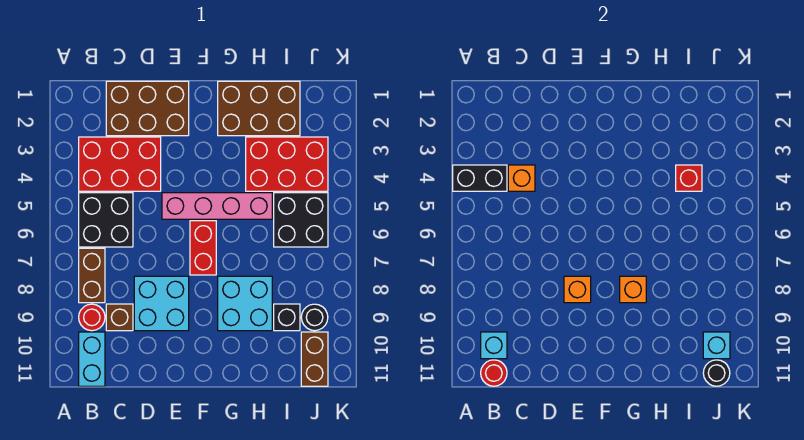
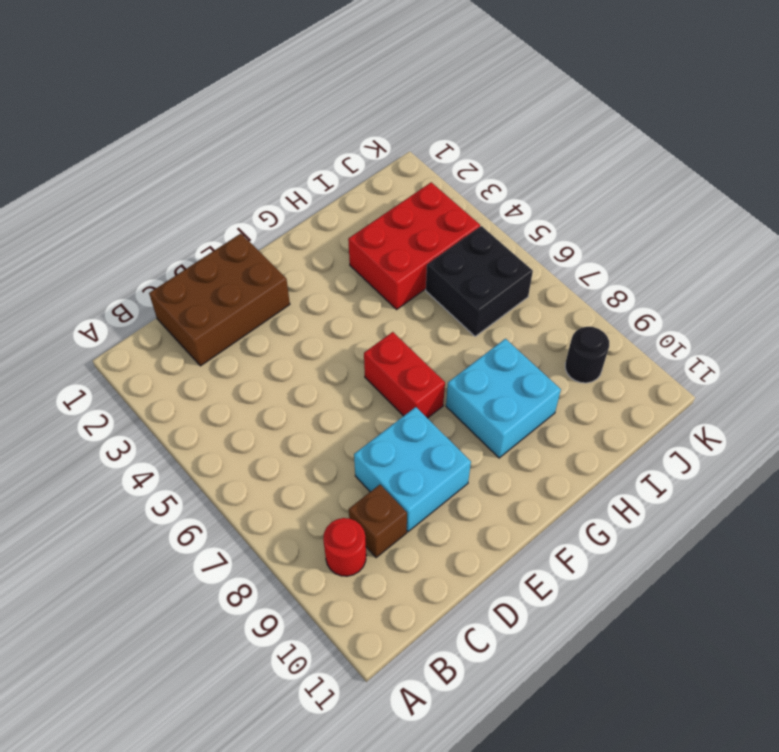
none -> red brick B3:D4 level 1
none -> black brick B5:C6 level 1
none -> brown brick B7:B8 level 1

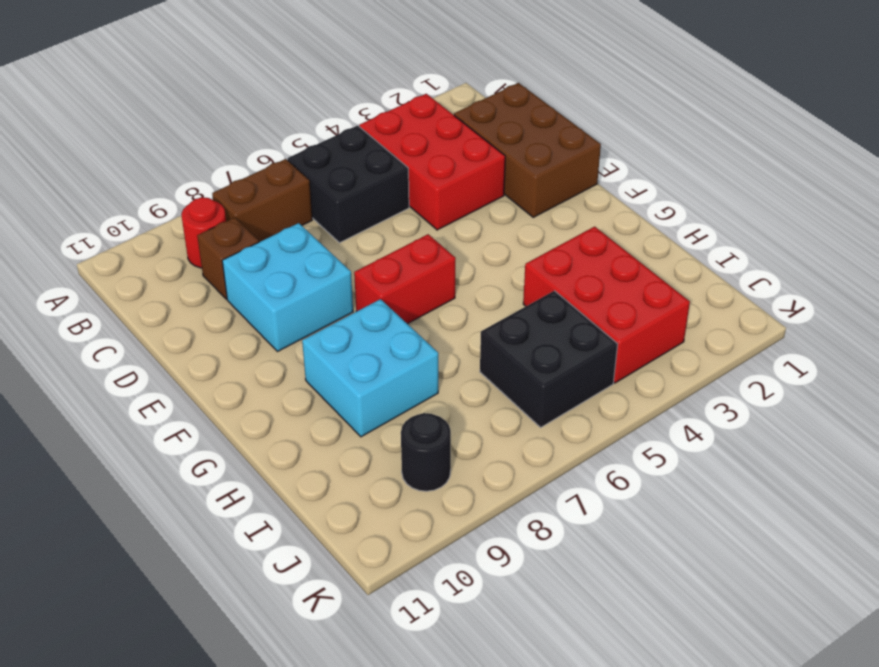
none -> cyan brick B10:B11 level 1
none -> pink brick E5:H5 level 1
none -> brown brick G1:I2 level 1

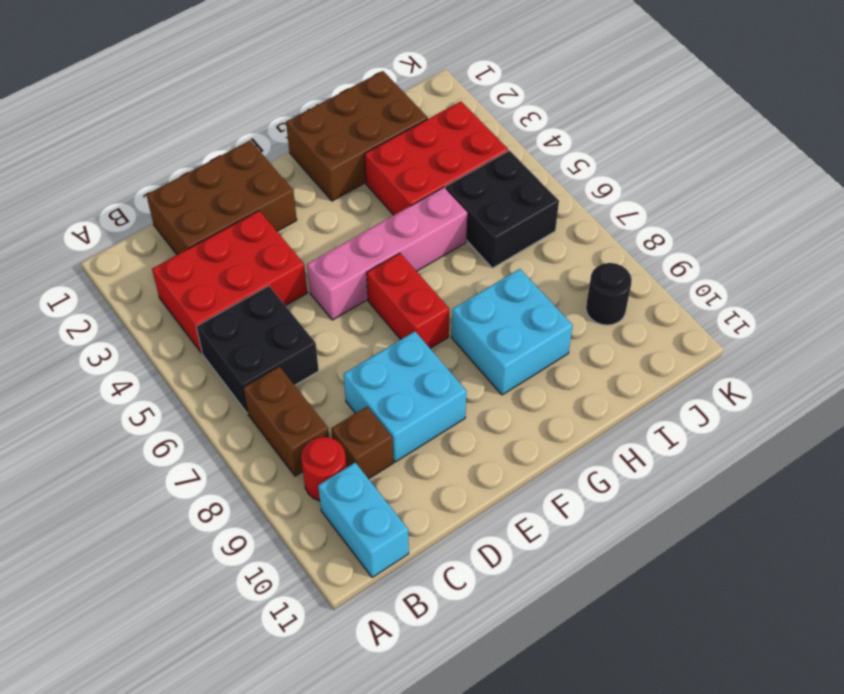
none -> black brick I9 level 1
none -> brown brick J10:J11 level 1
none -> black brick A4:B4 level 2

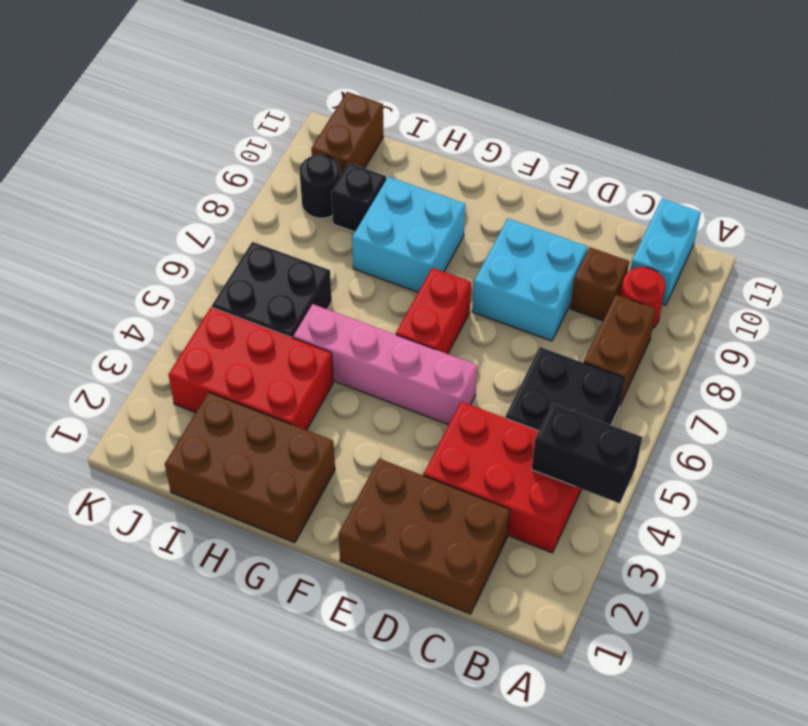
none -> cyan brick B10 level 2
none -> red round brick B11 level 2
none -> orange brick C4 level 2

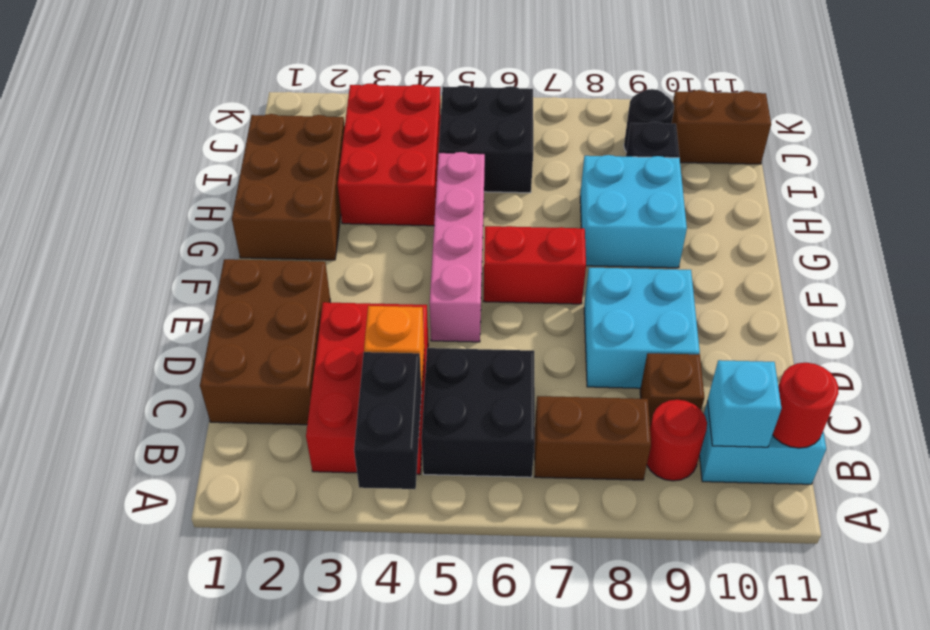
none -> orange brick E8 level 2
none -> orange brick G8 level 2
none -> red brick I4 level 2

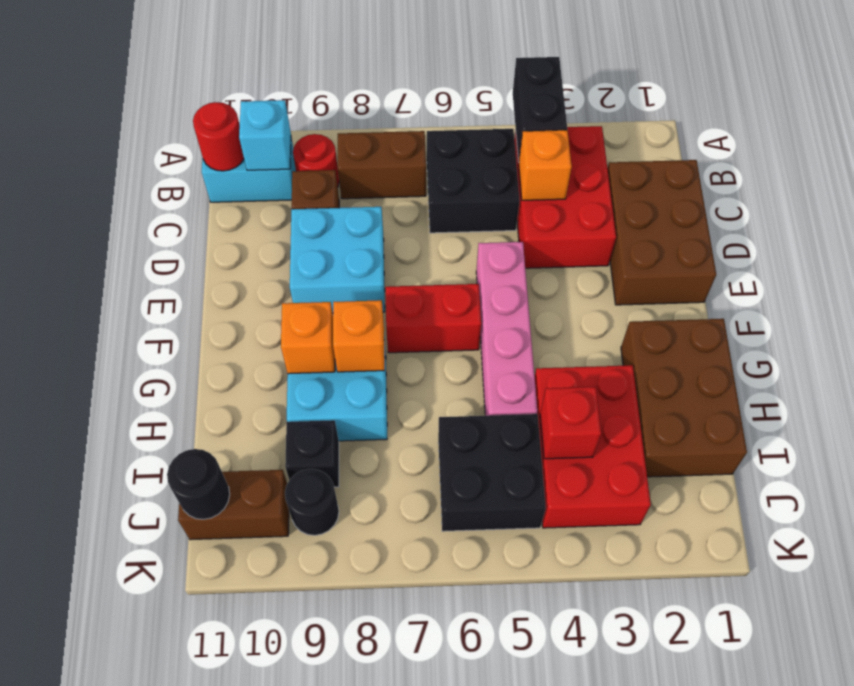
orange brick G9 level 2 -> orange brick E8 level 2
none -> cyan brick J10 level 2

